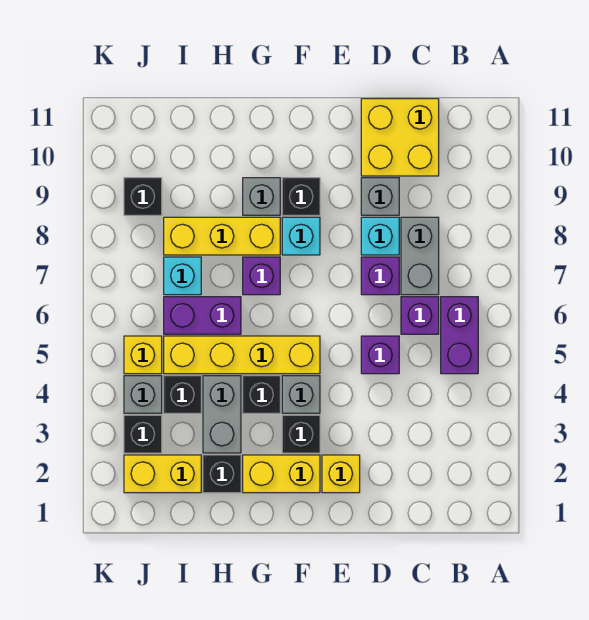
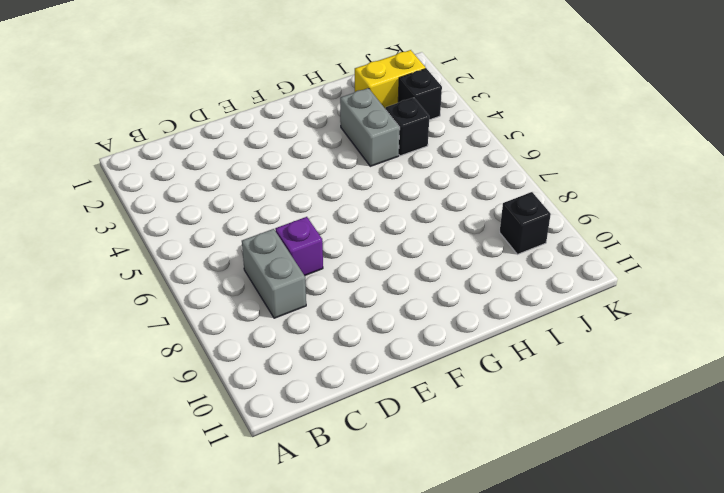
none -> purple brick B5:B6 level 1
none -> purple brick C6 level 1
none -> yellow brick C10:D11 level 1

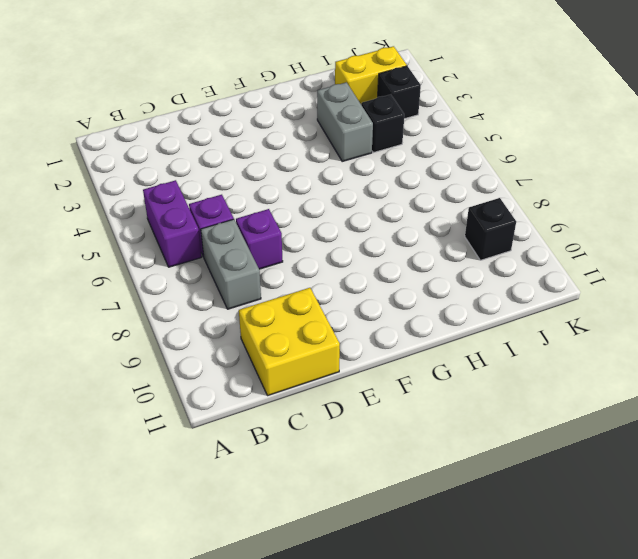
none -> purple brick D5 level 1
none -> cyan brick D8 level 1
none -> grey brick D9 level 1

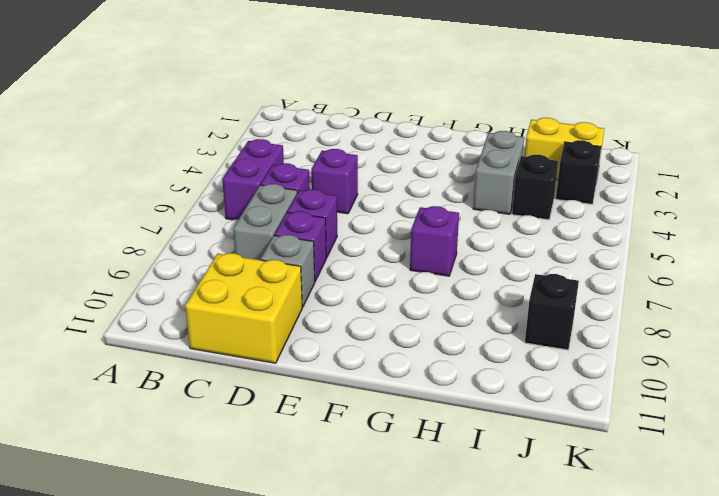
purple brick D8 level 1 -> cyan brick D8 level 1
none -> yellow brick E2 level 1
none -> yellow brick F2:G2 level 1
none -> black brick F3 level 1

